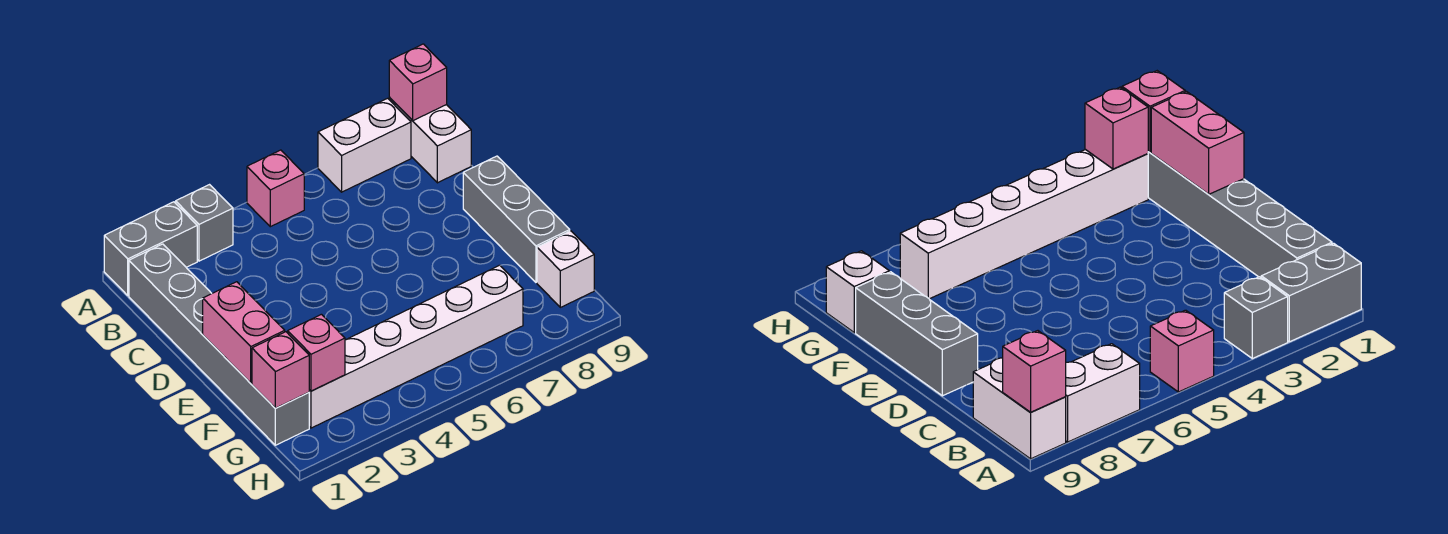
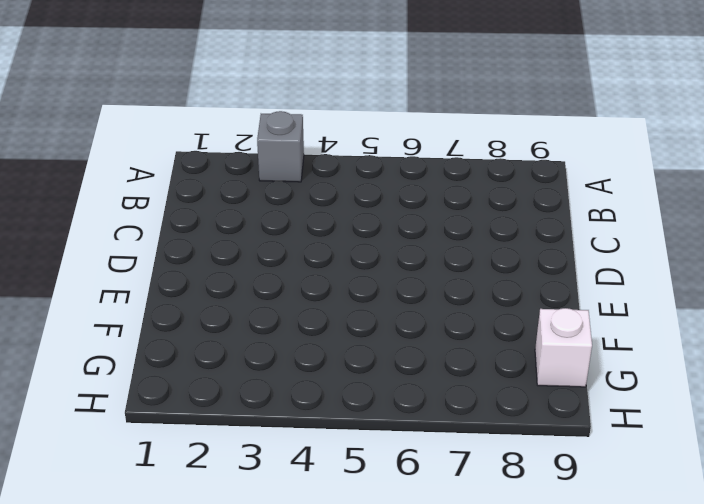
none -> grey brick A1:A2 level 1
none -> pink brick A5 level 1
none -> white brick A7:A8 level 1

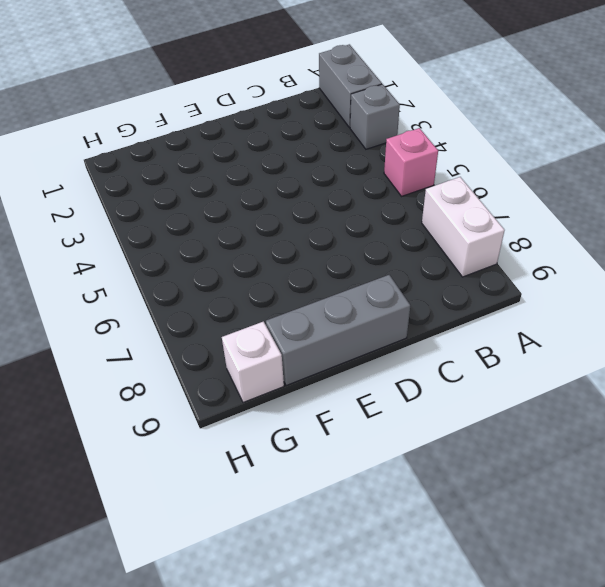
none -> white brick A9:B9 level 1
none -> grey brick B1:G1 level 1
none -> white brick G2:G7 level 1

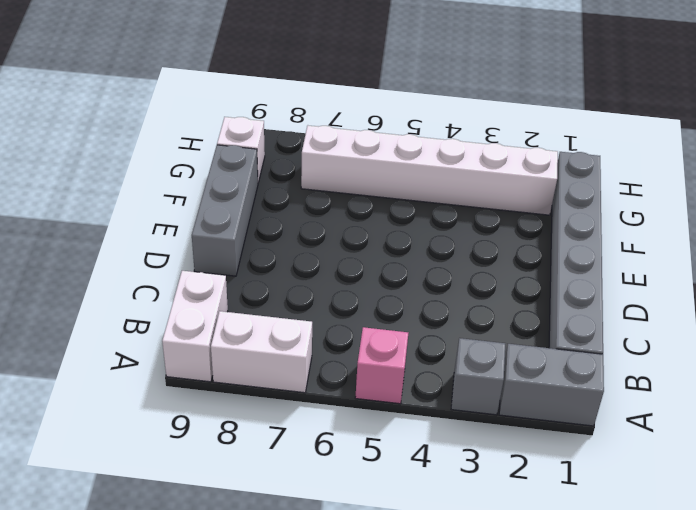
none -> pink brick A9 level 2
none -> pink brick E1:F1 level 2
none -> pink brick G1 level 2

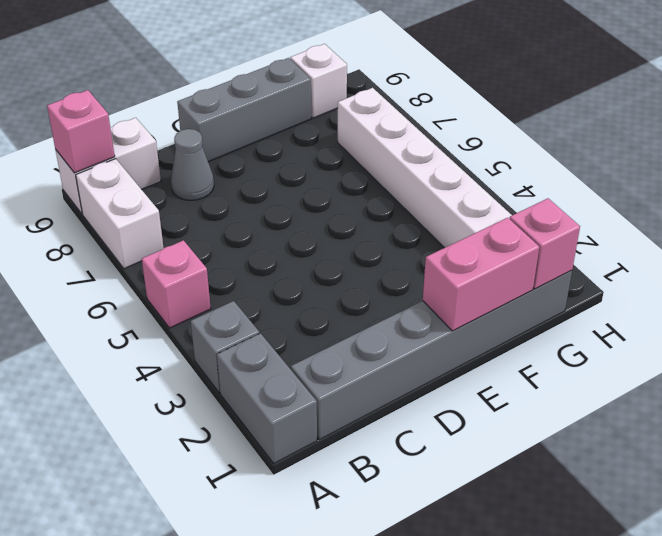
grey cone C8 level 1 -> none
none -> pink brick G2 level 2

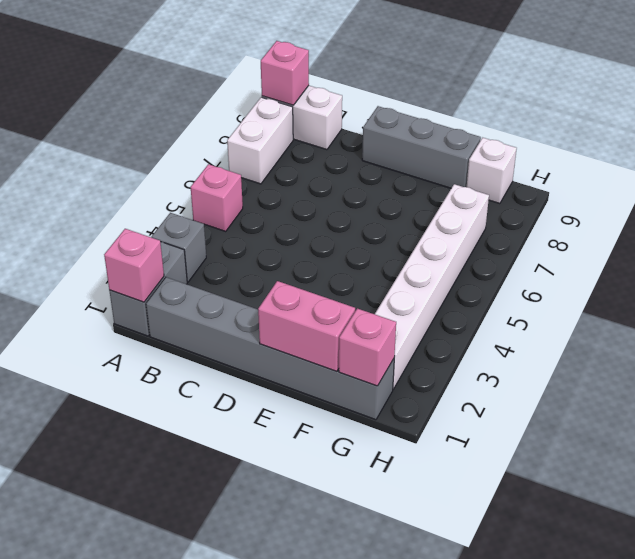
pink brick A1 level 2 -> pink brick G2 level 2

